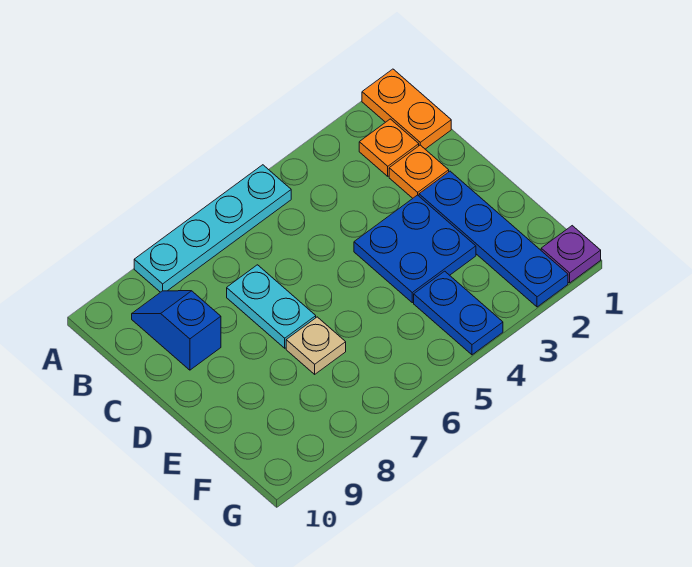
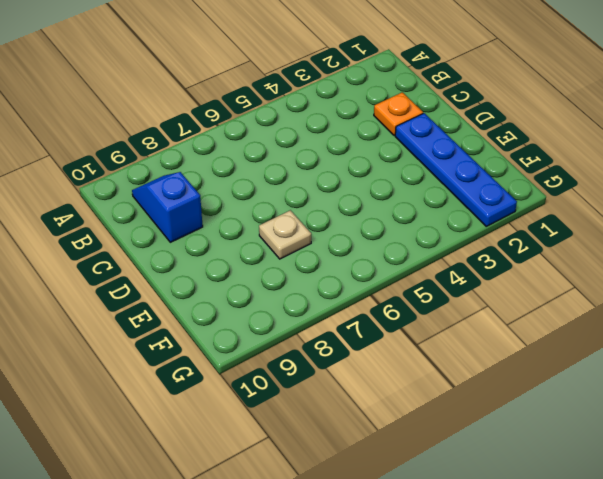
none -> orange plate A1:B1 level 1
none -> cyan plate A5:A8 level 1

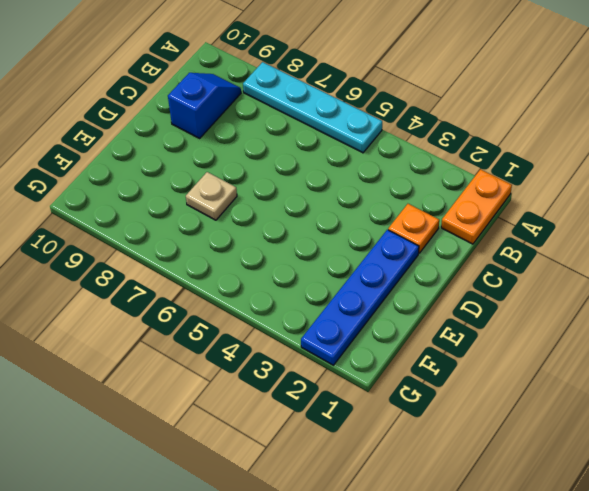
none -> orange plate B2 level 1
none -> cyan plate C7:D7 level 1

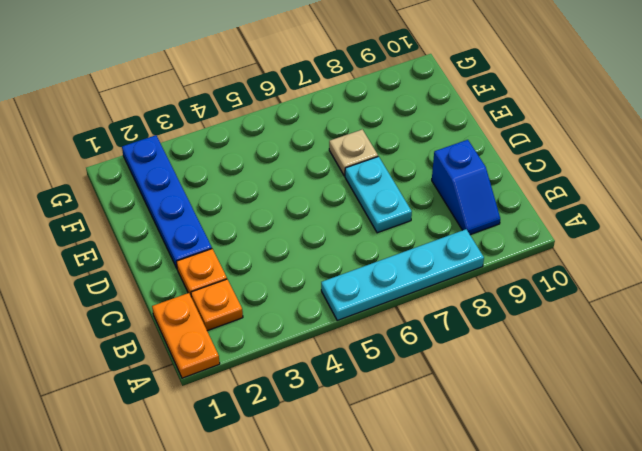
none -> blue plate D3:E4 level 1
none -> blue plate F4:G4 level 1

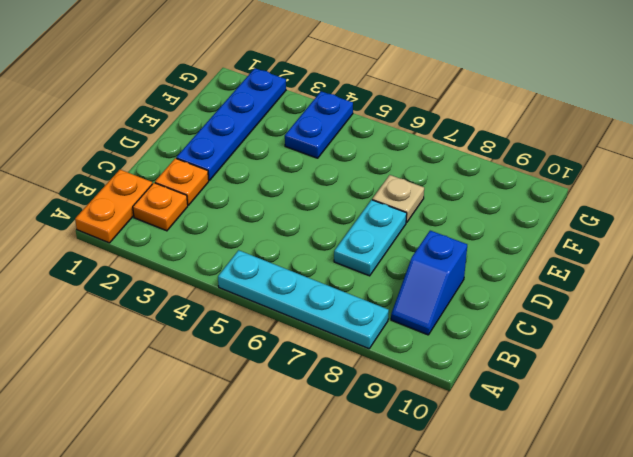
none -> blue plate D3:E4 level 1
none -> purple plate G1 level 1

